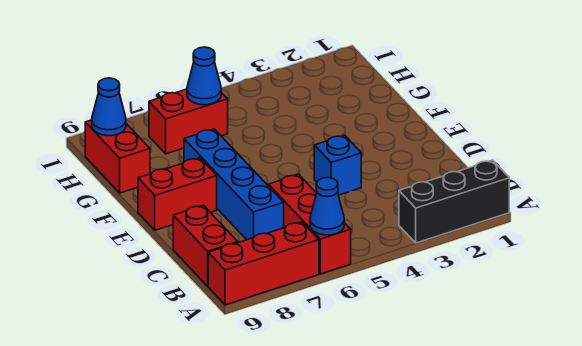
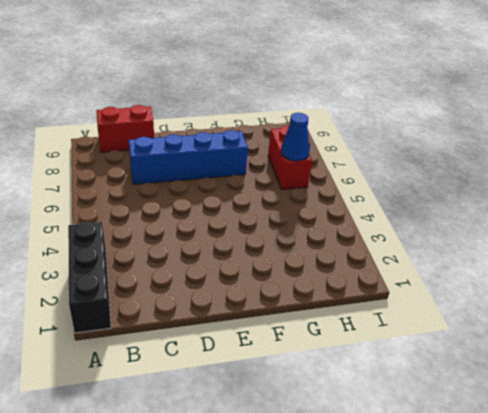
none -> red brick A6:C6 level 1
none -> red brick A7:A9 level 1
none -> blue brick D4 level 1

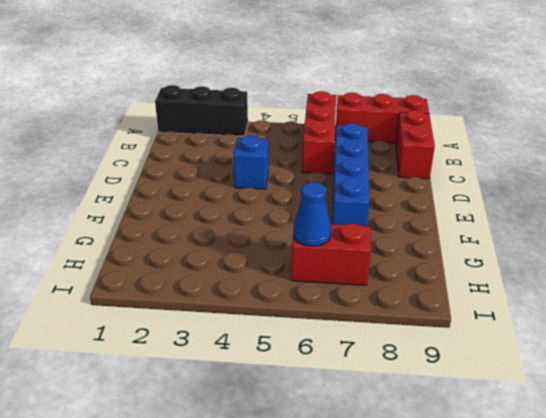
none -> red brick E8:E9 level 1
none -> red brick G9:H9 level 1
none -> blue cone A6 level 2

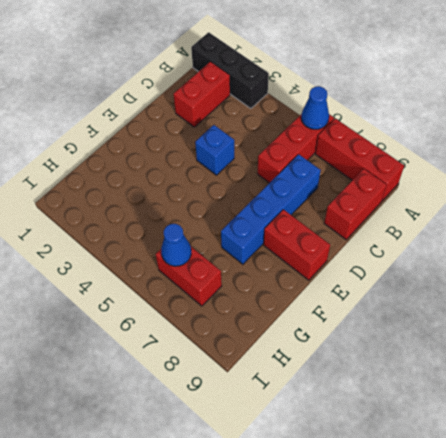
red brick B2:C2 level 1 -> red brick G9:H9 level 1
none -> blue cone H9 level 2

